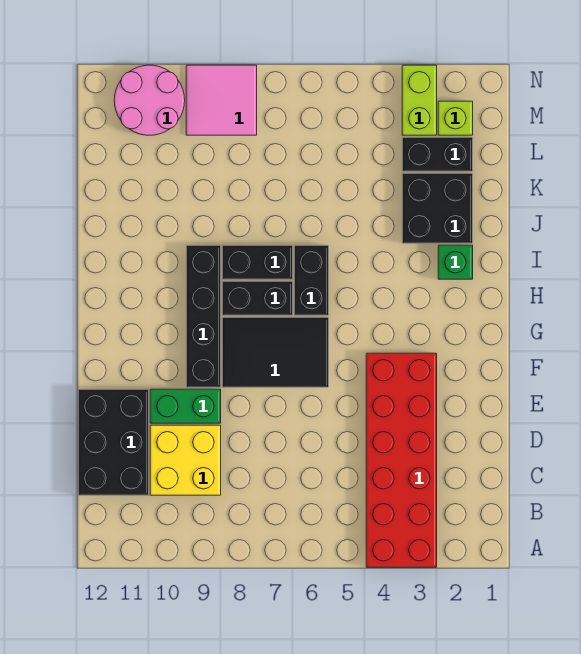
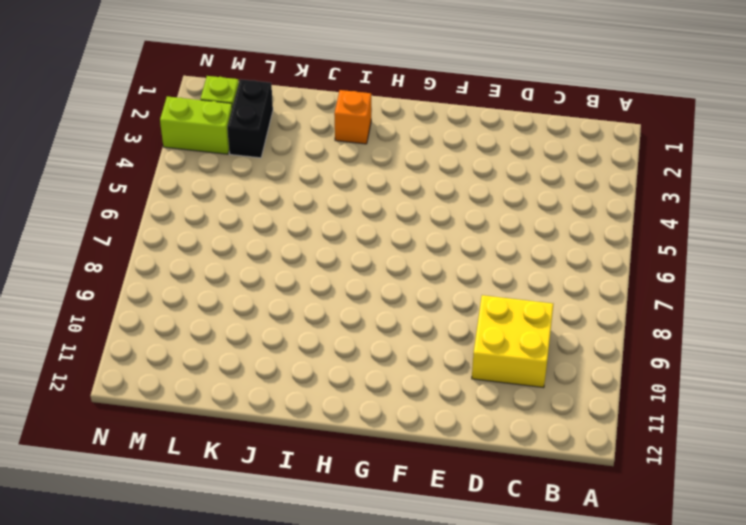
orange brick I2 level 1 -> green brick I2 level 1
none -> red brick A3:F4 level 1
none -> black brick C11:E12 level 1
none -> green brick E9:E10 level 1

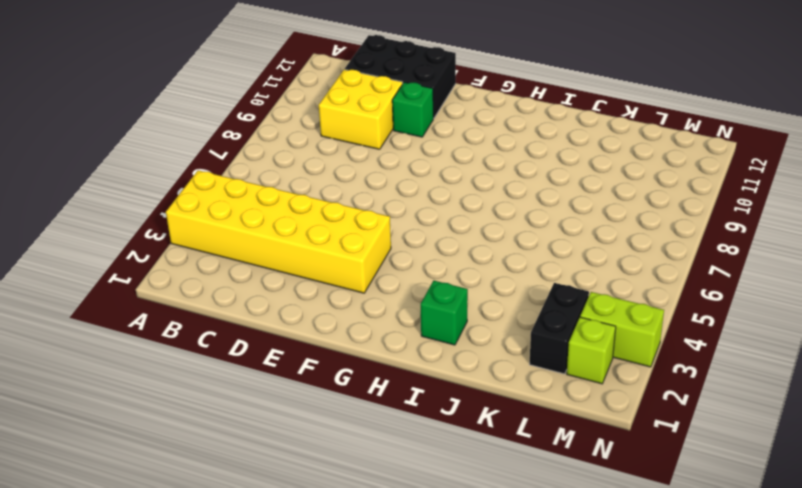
yellow brick A3:F4 level 1 -> red brick A3:F4 level 1
green brick E10 level 1 -> green brick E9:E10 level 1
none -> black tile F6:G8 level 1
none -> black brick F9:I9 level 1
none -> black brick H6:I6 level 1

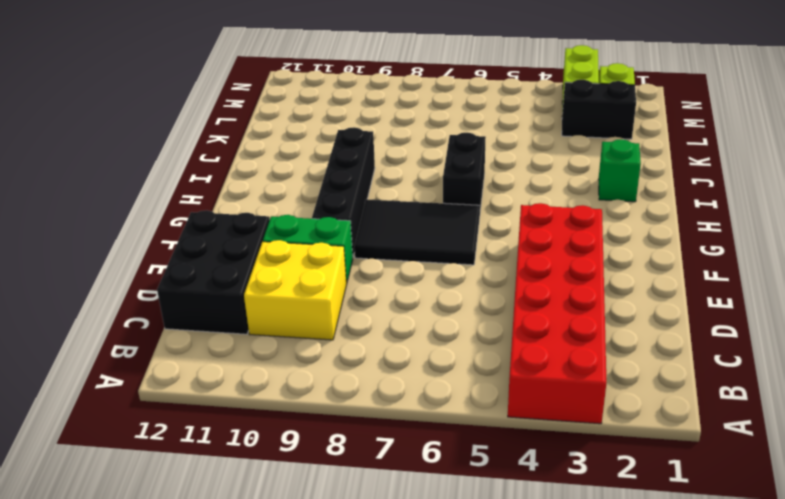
none -> black brick H7:H8 level 1
none -> black brick I7:I8 level 1
none -> black brick J2:K3 level 1

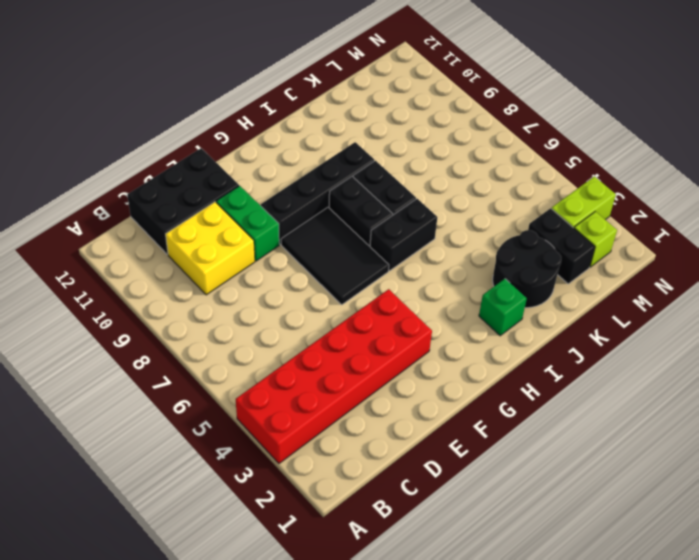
black round brick J2:K3 level 1 -> black brick J2:K3 level 1
none -> pink tile M8:N9 level 1
none -> pink round brick M10:N11 level 1

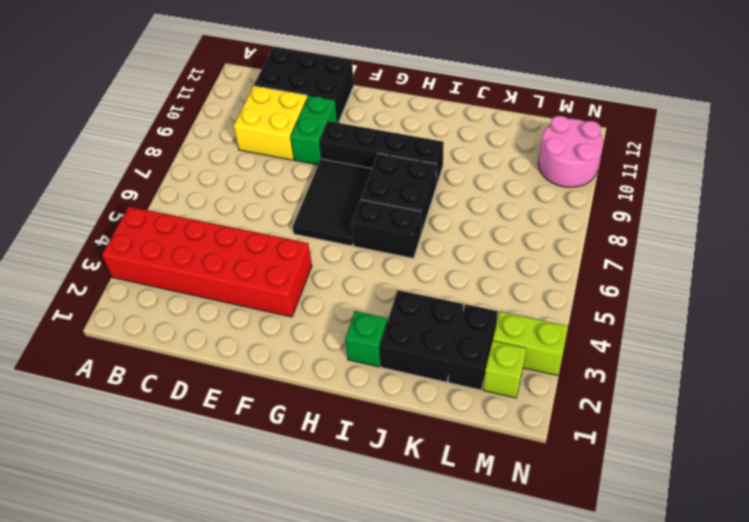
none -> pink tile M8:N9 level 1

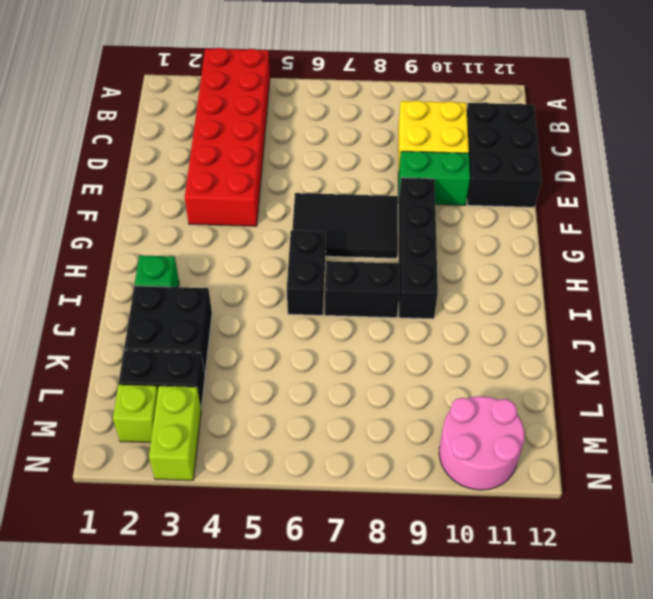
none -> black brick H7:H8 level 1
none -> pink tile M8:N9 level 1

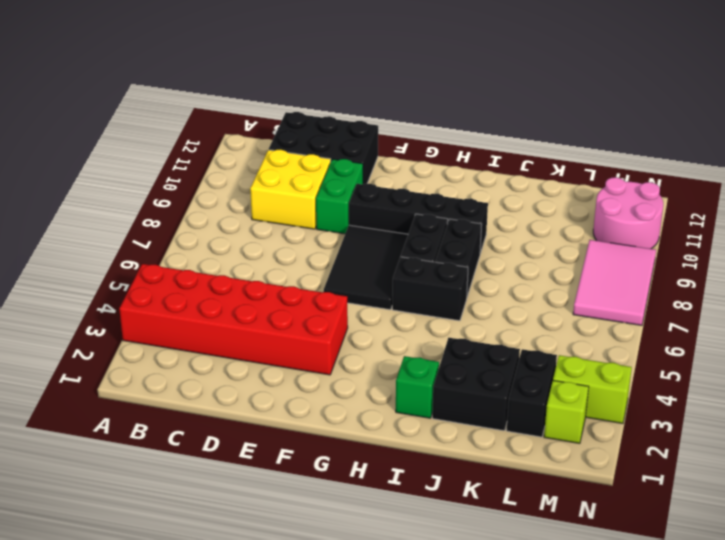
pink tile M7:N9 level 1 -> pink tile M8:N9 level 1

